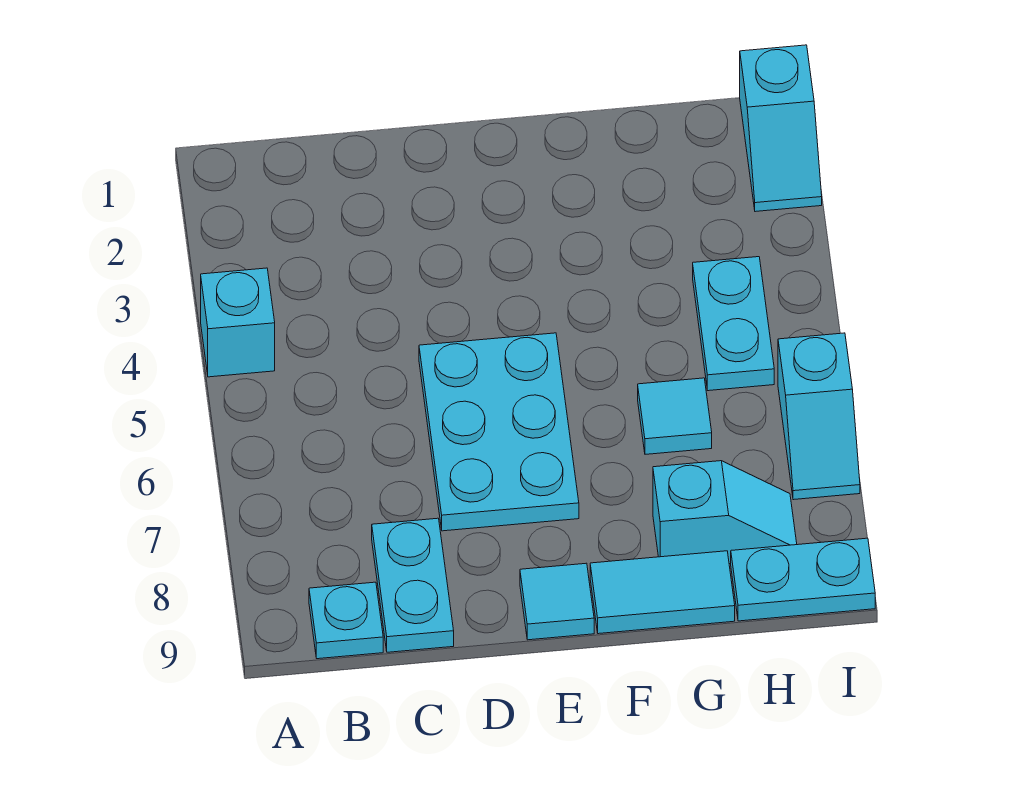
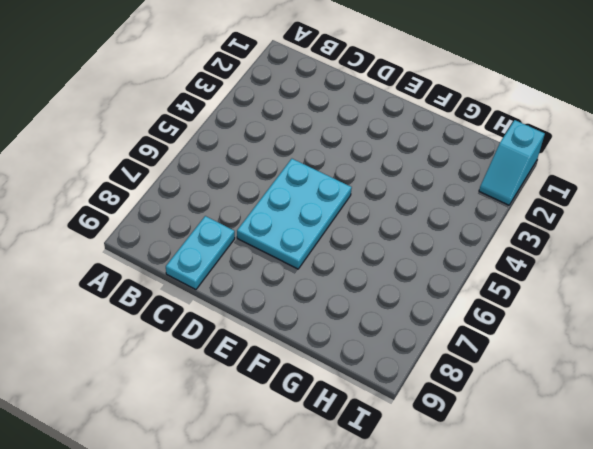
none -> cyan brick A4 level 1
none -> cyan plate B9 level 1
none -> cyan tile E9 level 1

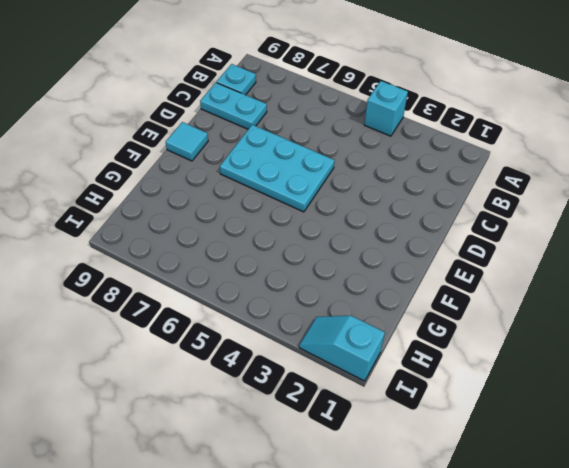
none -> cyan tile F9:G9 level 1
none -> cyan tile G6 level 1
none -> cyan slope G8:H8 level 1 top G

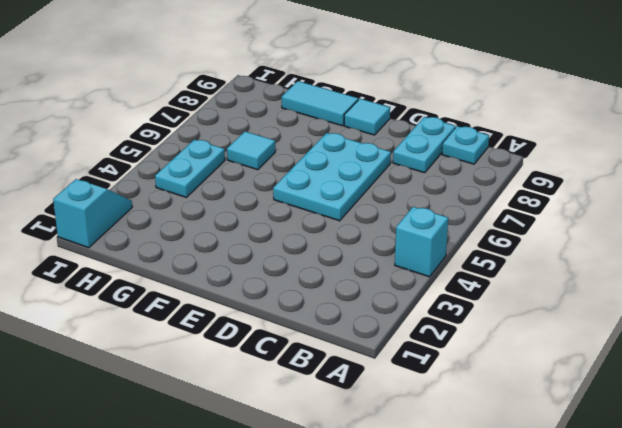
none -> cyan slope G8:H8 level 1 top G
none -> cyan plate H9:I9 level 1
none -> cyan slope I6:I7 level 1 top 6

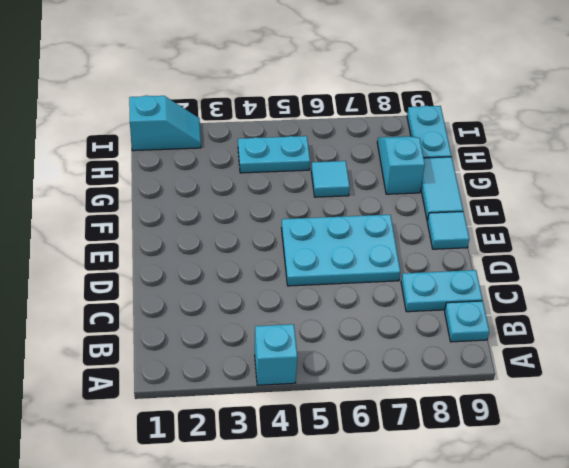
none -> cyan slope I6:I7 level 1 top 6

